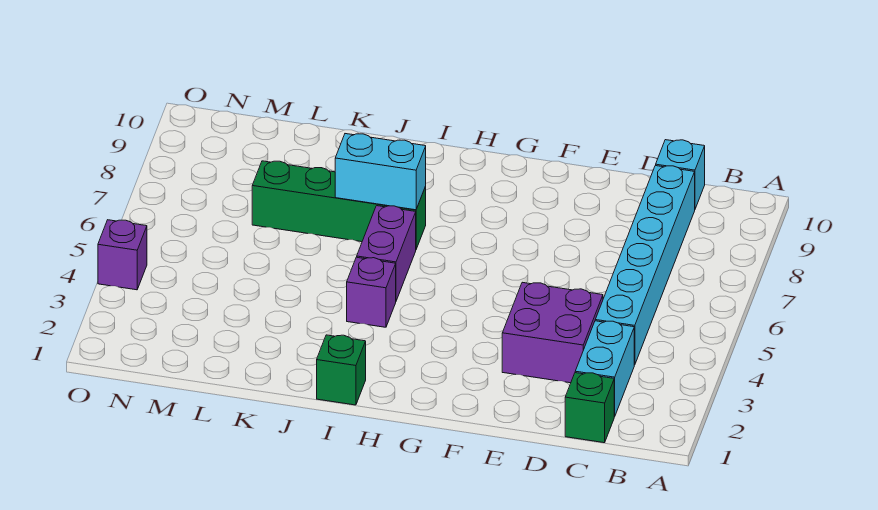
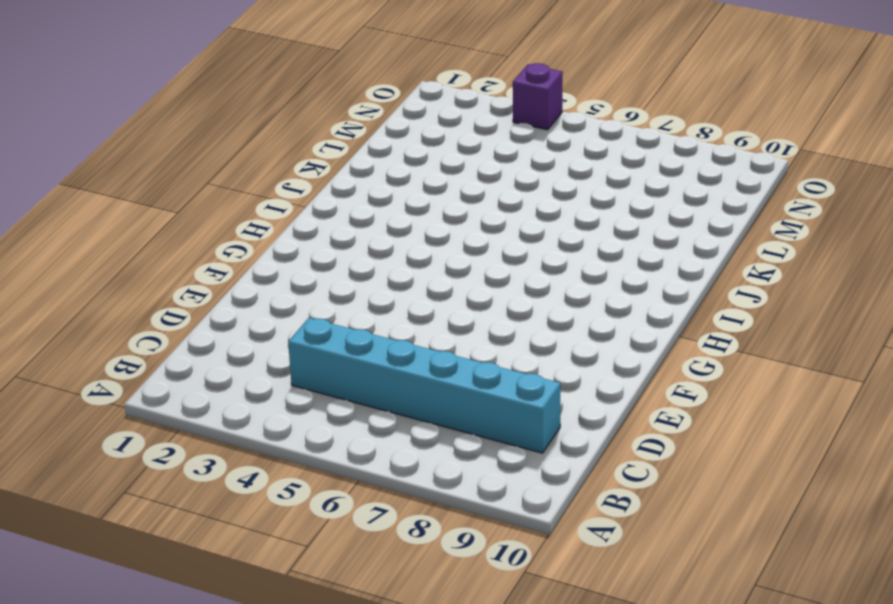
none -> green brick C1 level 1
none -> cyan brick C2:C3 level 1

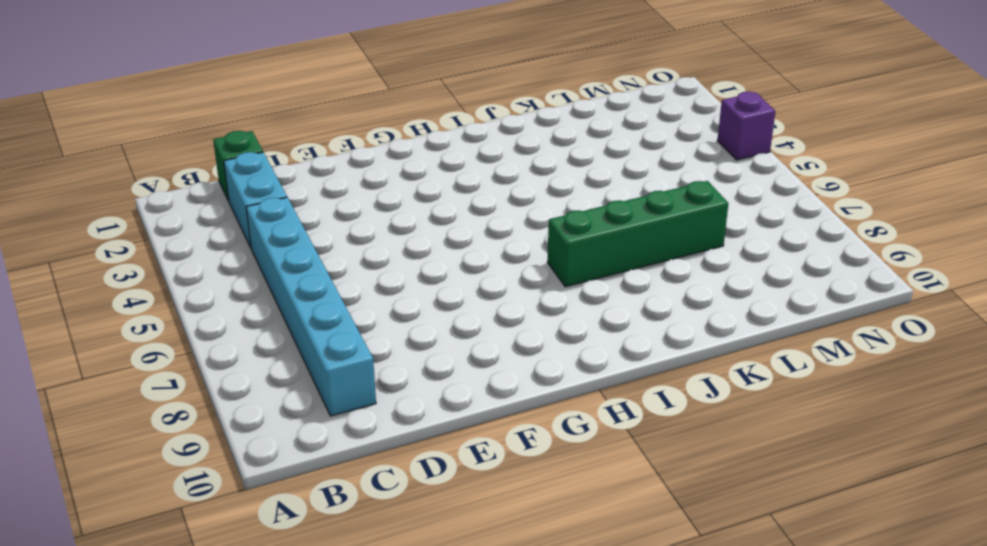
none -> cyan brick C10 level 1
none -> purple brick D3:E4 level 1

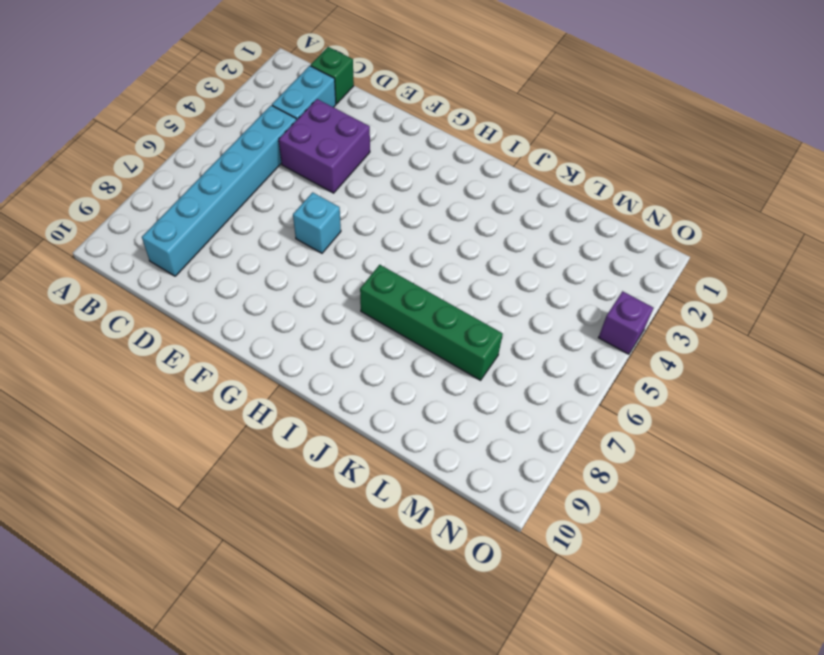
cyan brick F6 level 1 -> cyan brick C10 level 1
none -> green brick I1 level 1
none -> purple brick I4 level 1

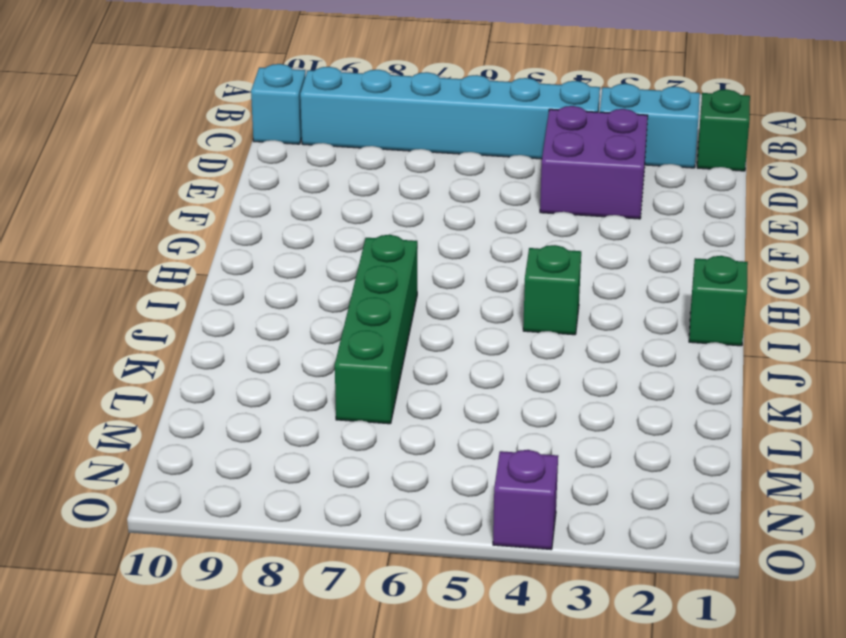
green brick I4 level 1 -> purple brick I4 level 1
none -> purple brick I5:I6 level 1
none -> cyan brick I7:J7 level 2

